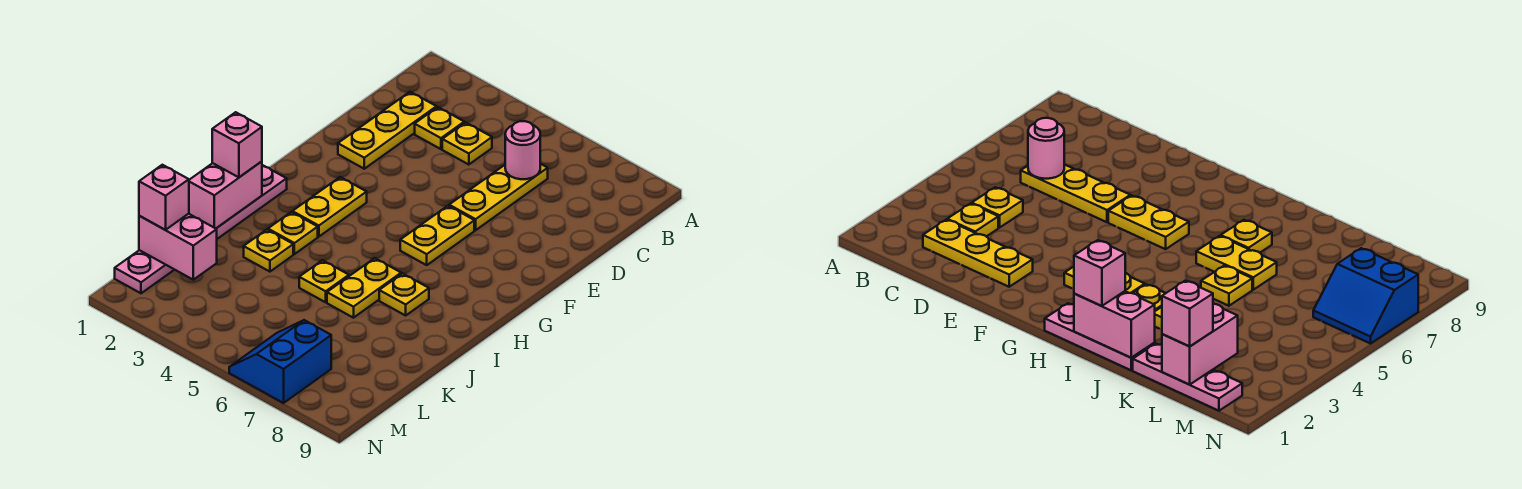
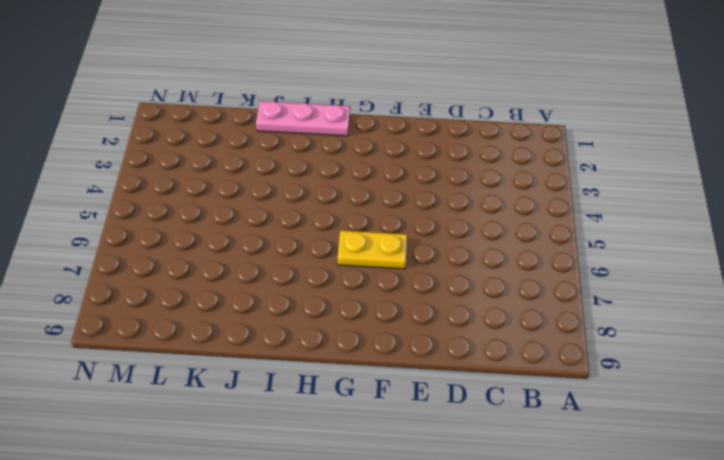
none -> yellow plate C2:E2 level 1
none -> yellow plate C3 level 1
none -> yellow plate C4 level 1

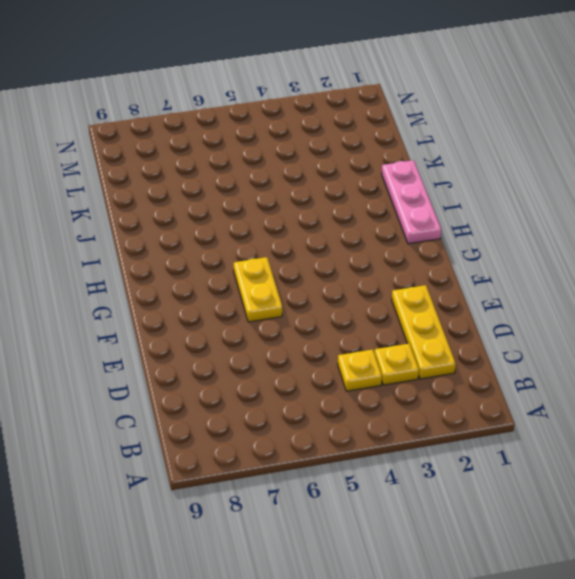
none -> yellow plate C6:E6 level 1
none -> yellow plate G3:H3 level 1
none -> yellow plate I3 level 1

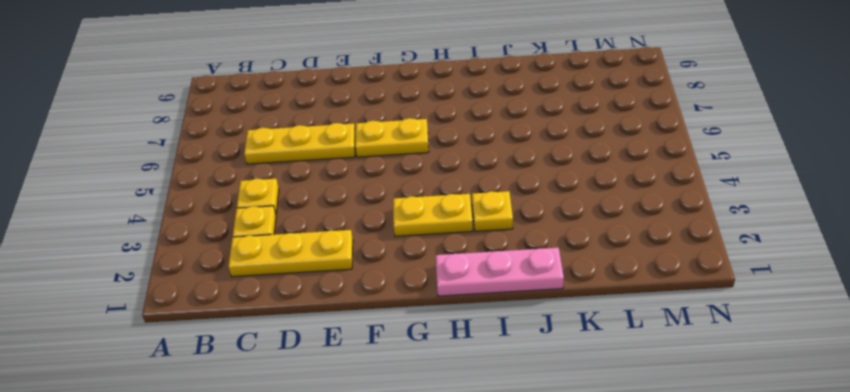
none -> yellow plate I6:J6 level 1
none -> yellow plate I7 level 1
none -> yellow plate J3 level 1

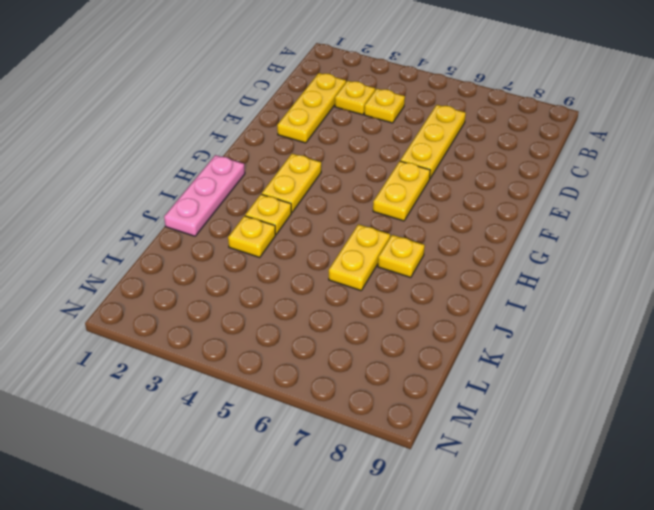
none -> yellow plate J5 level 1
none -> pink plate K1:M1 level 1
none -> blue slope M6:N7 level 1 top 7

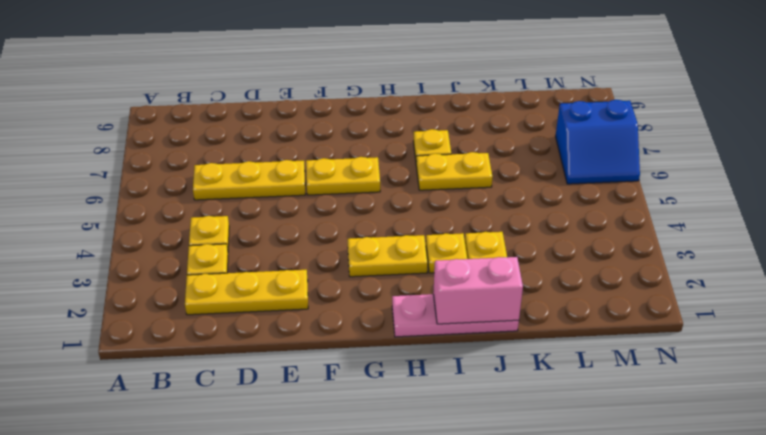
none -> yellow plate J5 level 1
none -> pink plate K1:M1 level 1
none -> pink round brick C6 level 2

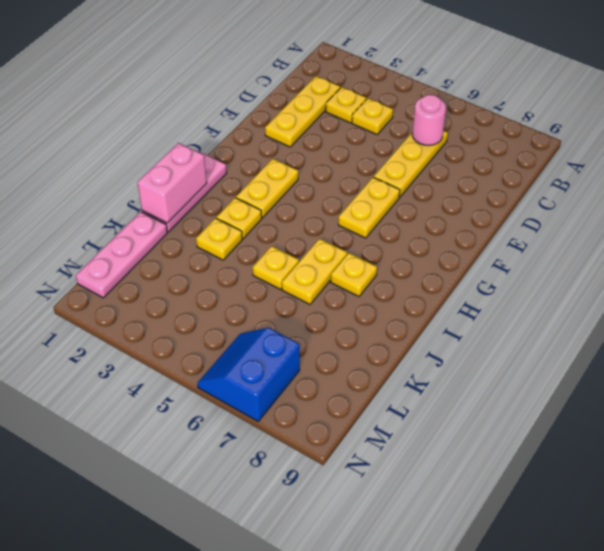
none -> pink brick L1:L2 level 2
none -> pink brick I1 level 3
none -> pink brick L1 level 3

